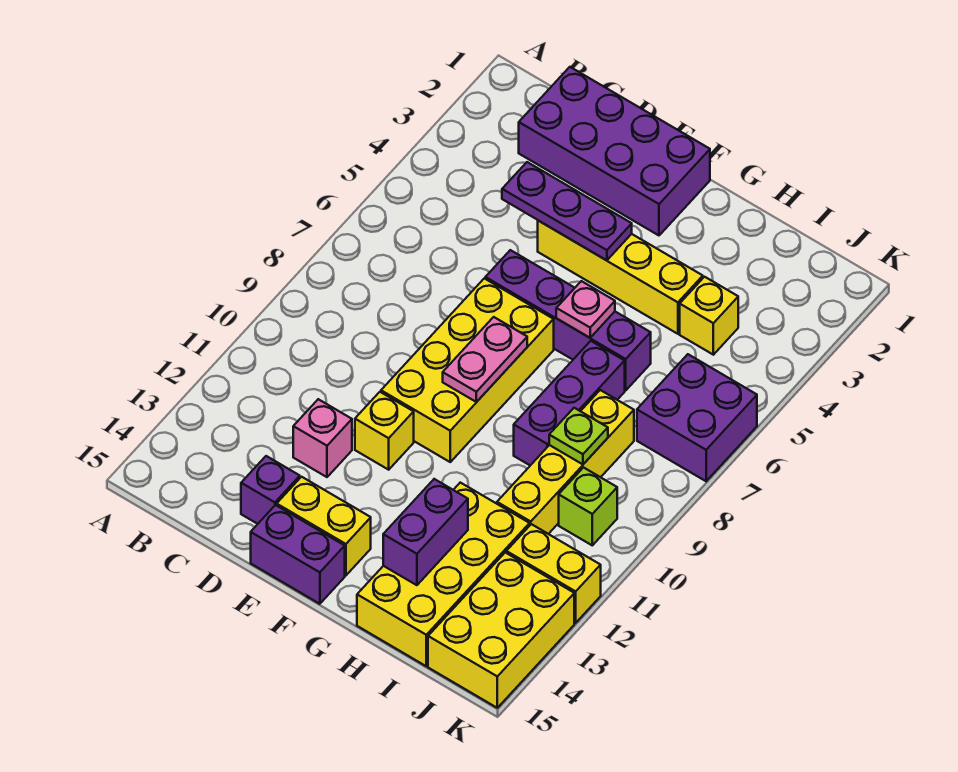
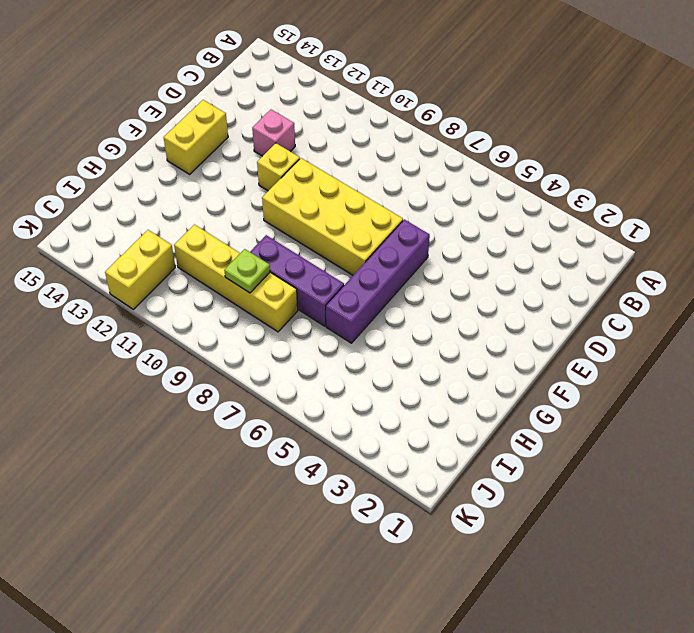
none -> purple brick C1:F2 level 1
none -> purple brick D14 level 1
none -> yellow brick E4:H4 level 1

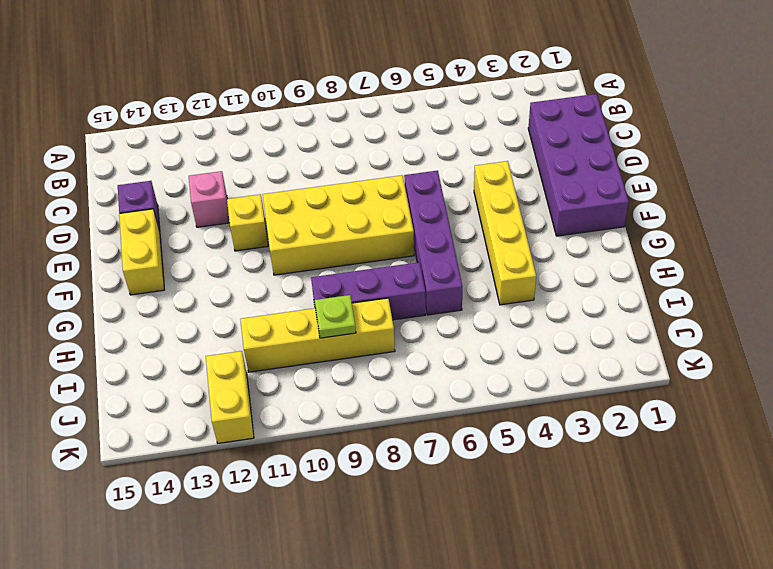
none -> purple brick E15:F15 level 1
none -> yellow brick H12:I15 level 1
none -> yellow brick I4 level 1

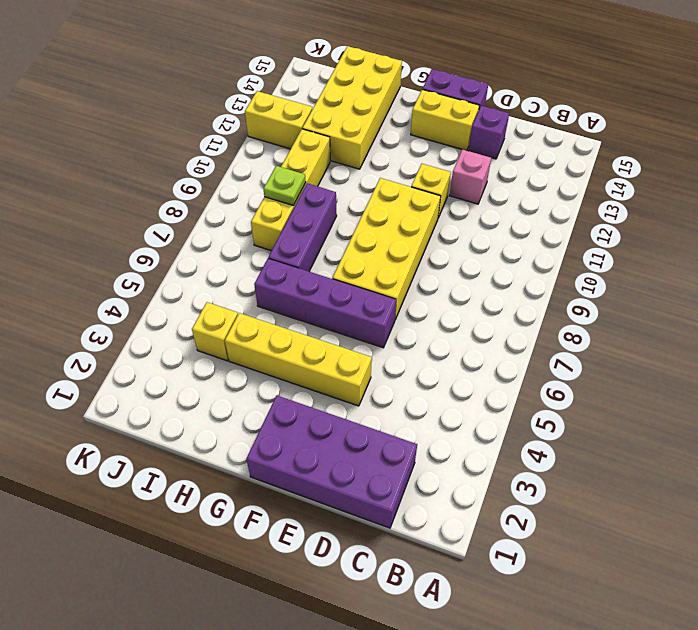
none -> purple brick J6:K7 level 1
none -> lime brick J10 level 1
none -> yellow brick J13:K15 level 1

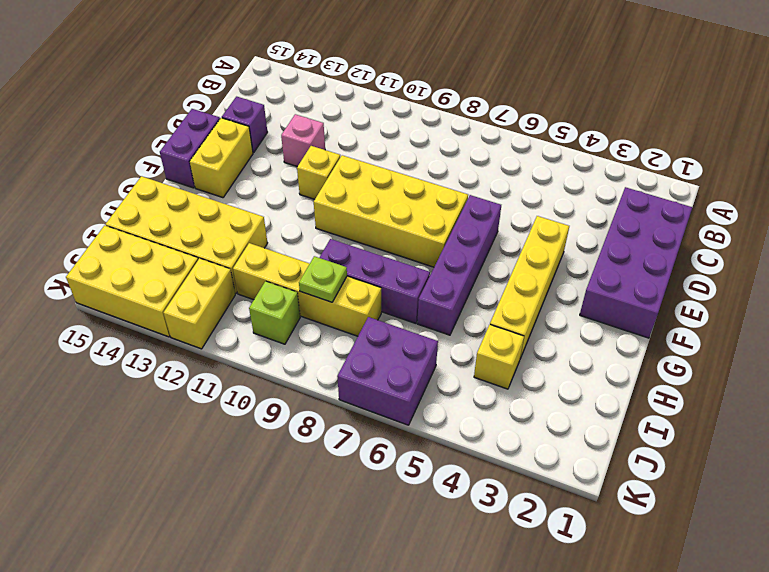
none -> purple plate D4:F4 level 2
none -> pink plate F8:F9 level 2
none -> pink plate G6 level 2

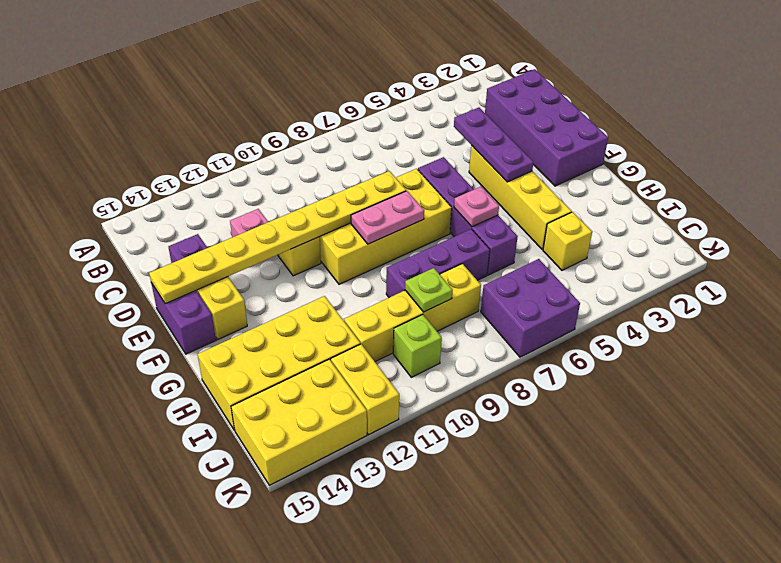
yellow plate E8:E15 level 2 -> none
none -> purple brick H13:H14 level 2

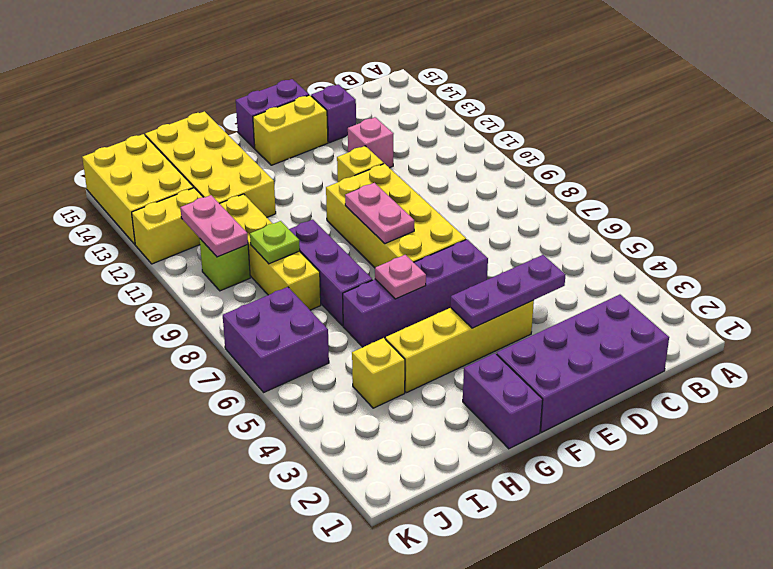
purple brick G1:G2 level 1 -> purple brick H13:H14 level 2
pink plate J10:J11 level 2 -> none

